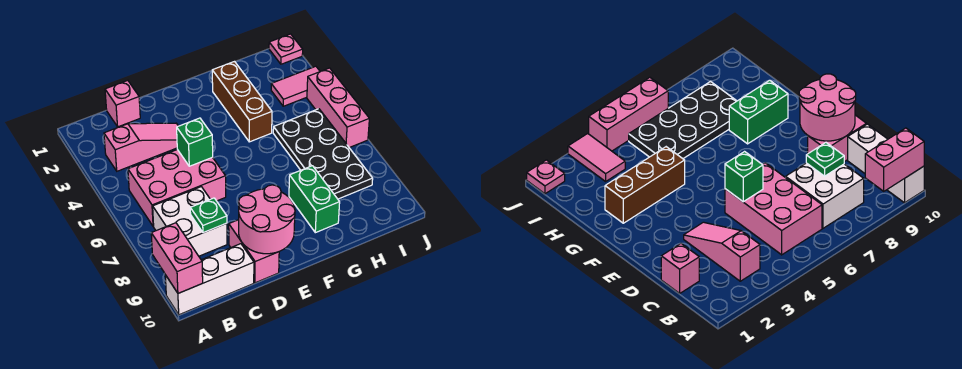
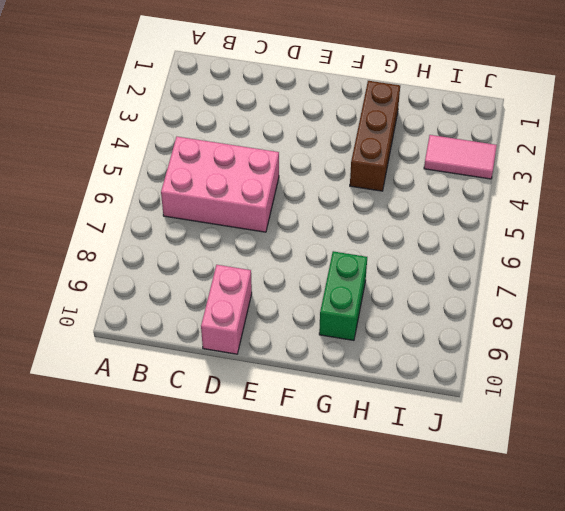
none -> white brick A10:C10 level 1
none -> pink slope B3:D3 level 1 top B
none -> white brick B7:C8 level 1

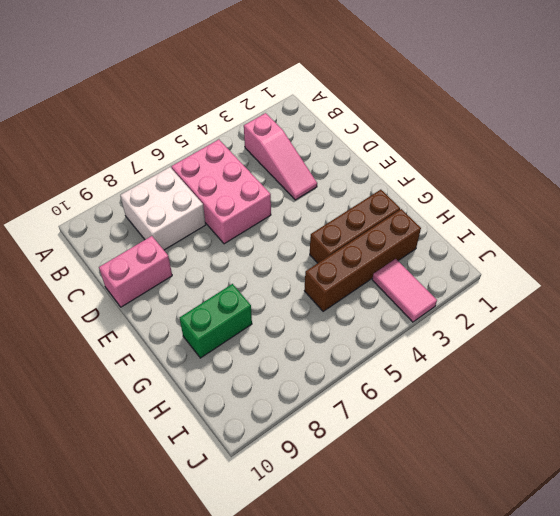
brown brick H2:H5 level 1 -> black plate H5:I8 level 1
none -> white brick A10:C10 level 1
none -> pink brick C1 level 1
none -> pink plate J1 level 1

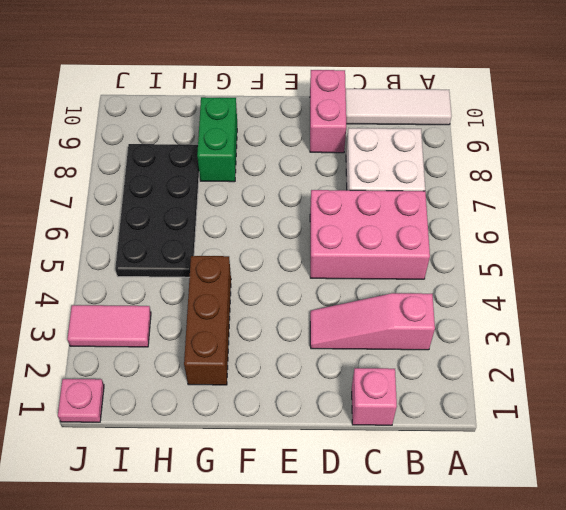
white tile A10:C10 level 1 -> white brick A10:C10 level 1
none -> pink brick J4:J6 level 1
none -> pink brick A9:A10 level 2
none -> green plate C8 level 2

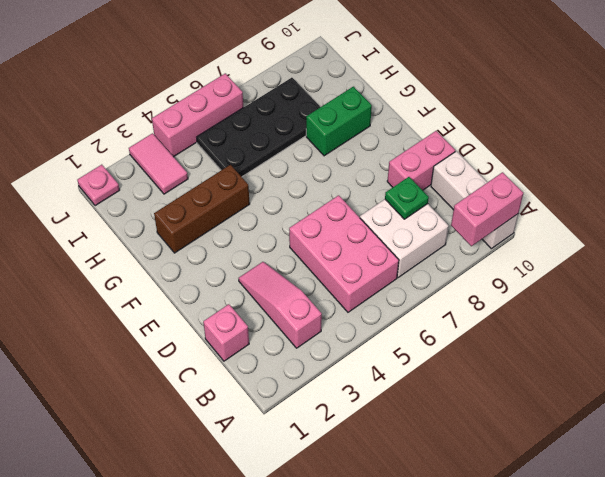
none -> green brick D5 level 2
none -> pink round brick D9:E10 level 2

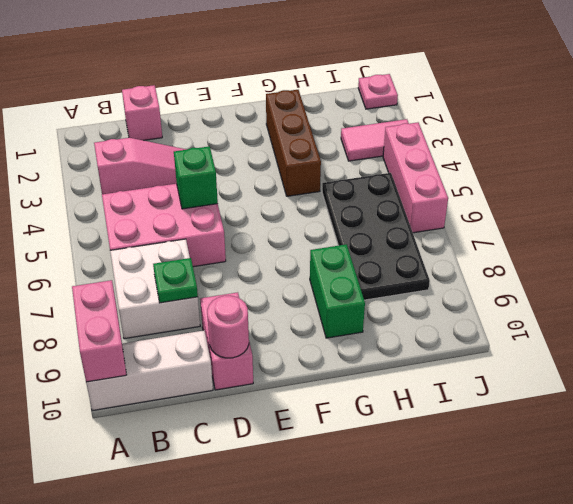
pink round brick D10 level 2 -> pink round brick D9:E10 level 2

